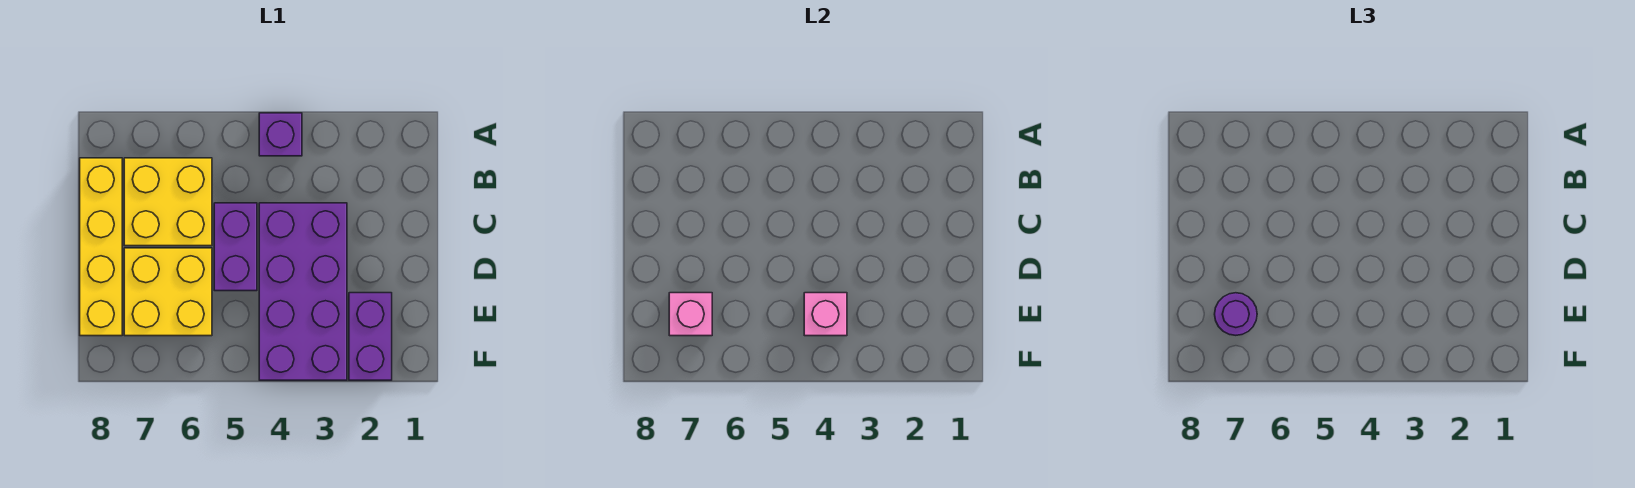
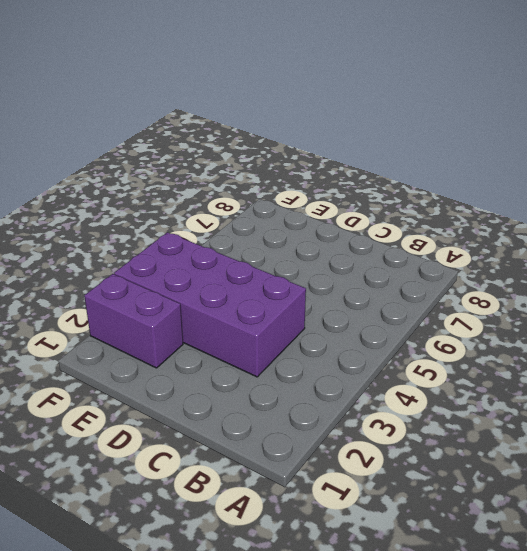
none -> purple brick A4 level 1
none -> yellow brick B6:C7 level 1

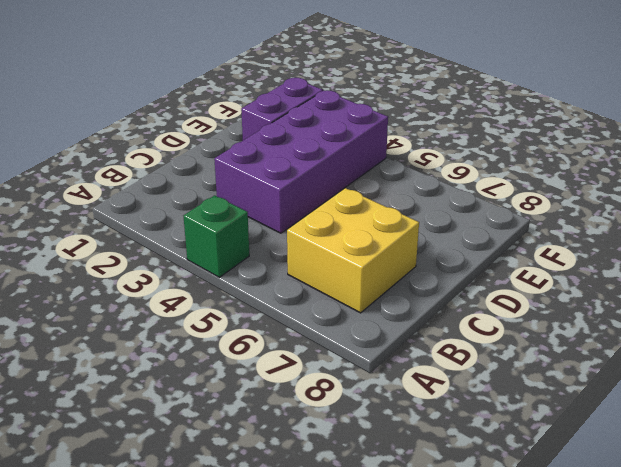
green brick A4 level 1 -> purple brick A4 level 1
none -> yellow brick B8:E8 level 1
none -> purple brick C5:D5 level 1

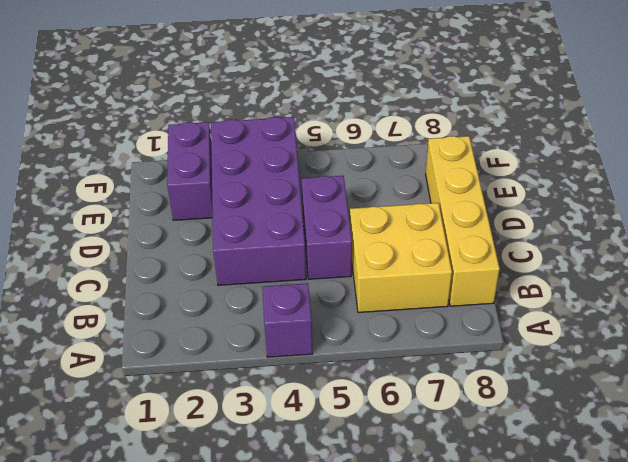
none -> yellow brick D6:E7 level 1
none -> pink brick E4 level 2

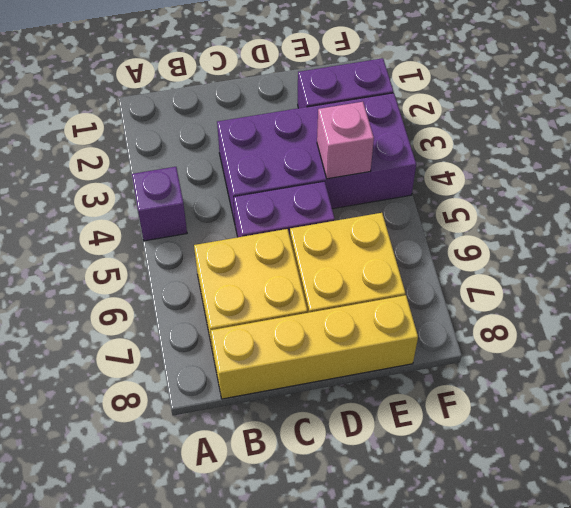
none -> pink brick E7 level 2
none -> purple round brick E7 level 3

